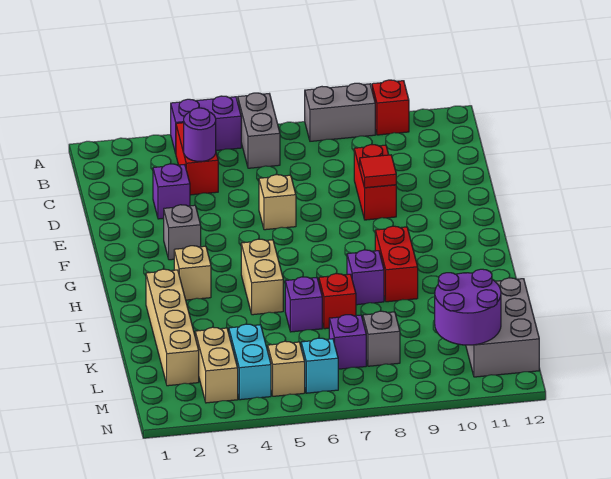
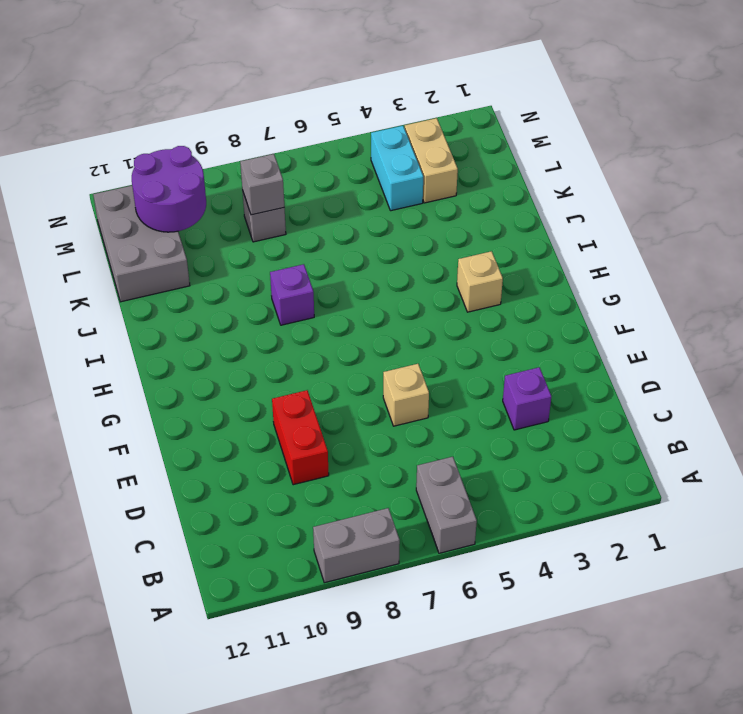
grey brick L8 level 2 -> grey brick F3 level 1
none -> purple brick A4:A5 level 1
none -> red brick A10 level 1
none -> red brick B4:C4 level 1

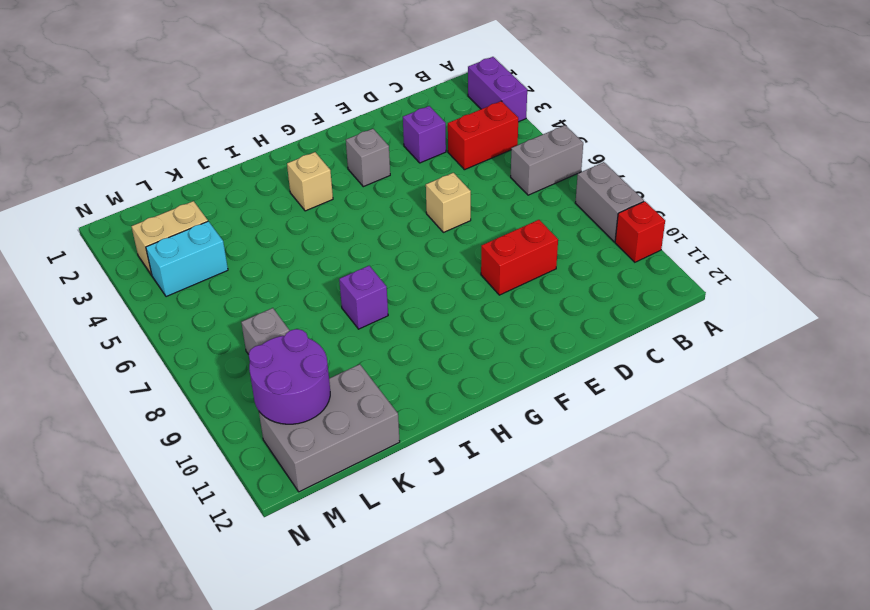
purple brick A2:A3 level 1 -> purple brick A4:A5 level 1
none -> tan brick H5:I5 level 1
none -> red brick H9:I9 level 1
none -> tan brick I2:L2 level 1

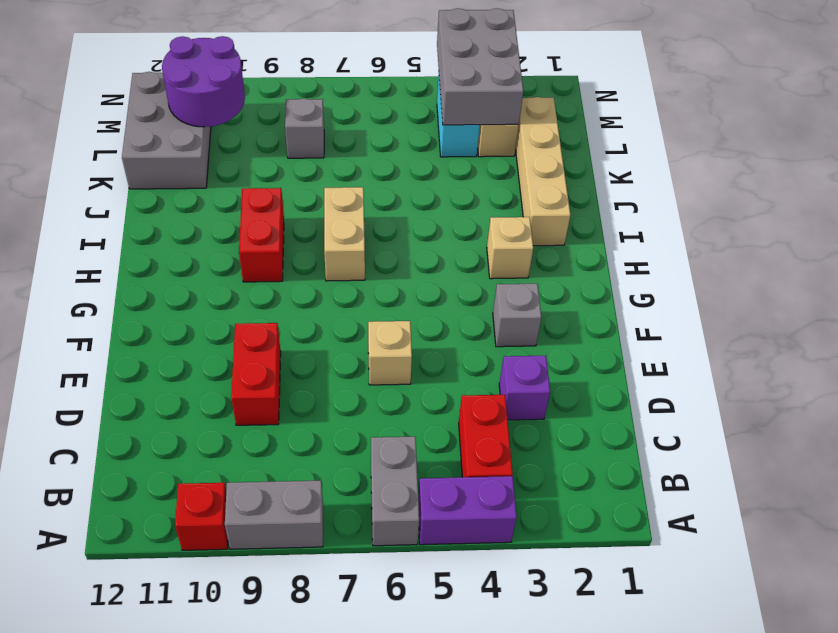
tan brick H7:I7 level 1 -> tan brick H5:I5 level 1
grey brick L3:N4 level 2 -> none
none -> purple brick I8 level 1
none -> purple brick J6 level 1
none -> red brick J7 level 1

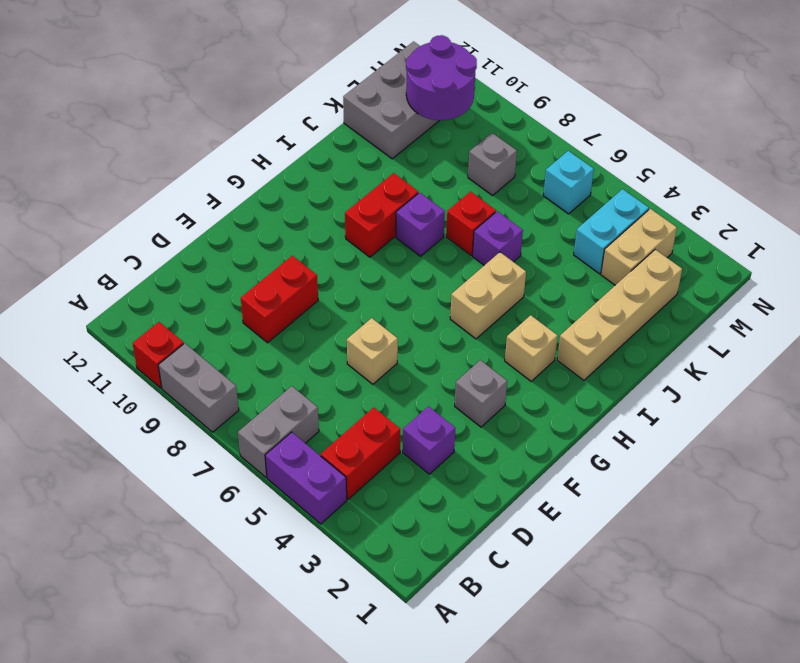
none -> purple brick L7 level 1
none -> tan brick M5 level 1
none -> purple round brick C4 level 2

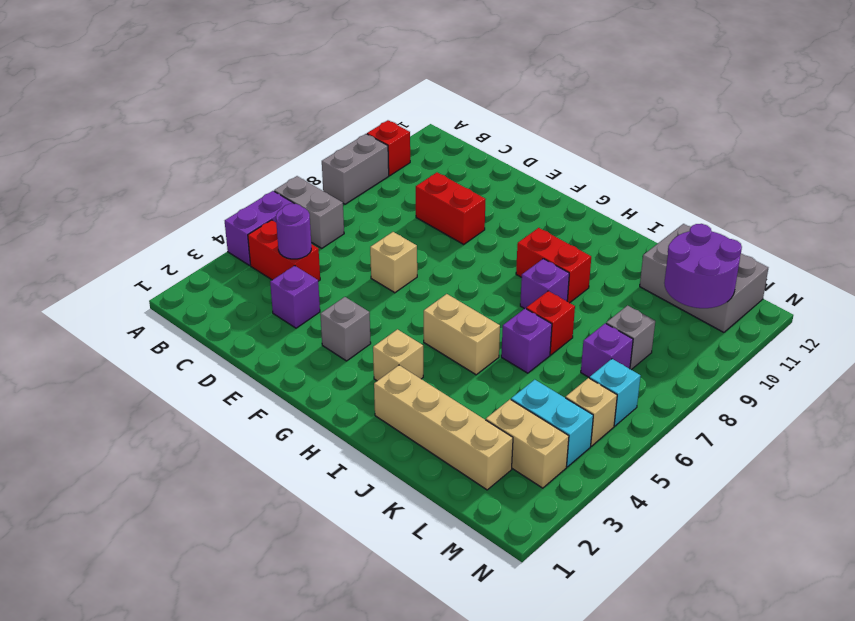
none -> red tile E9 level 2

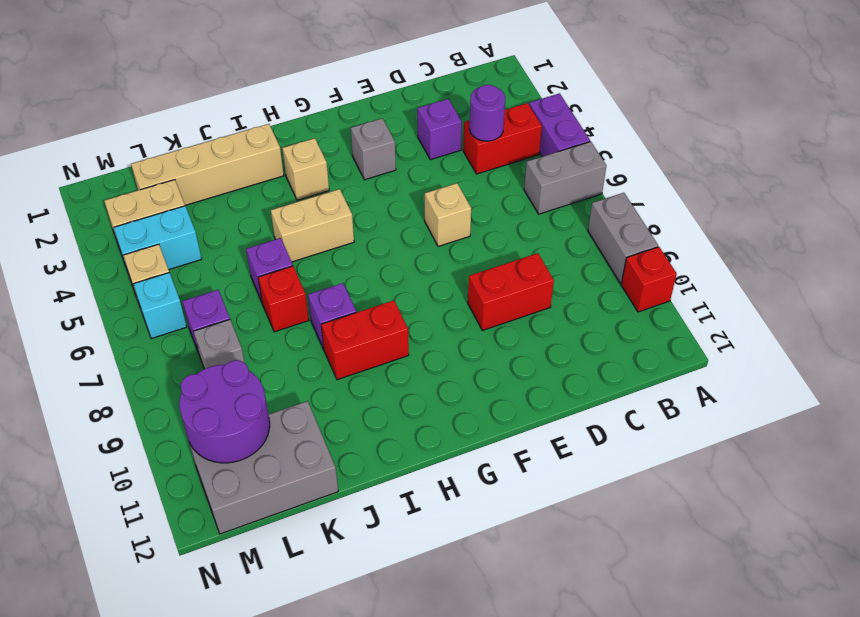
none -> red tile E9 level 2

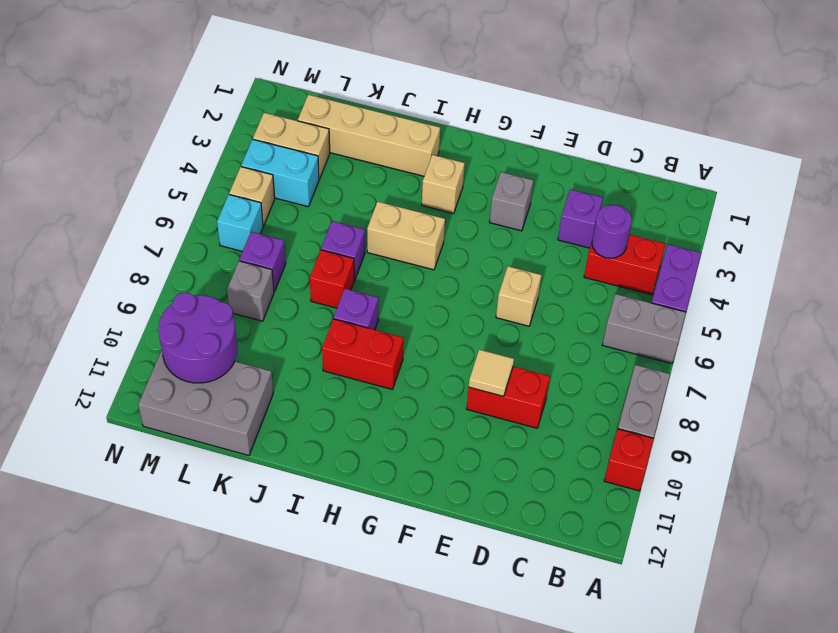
tan tile E9 level 2 -> red tile E9 level 2

